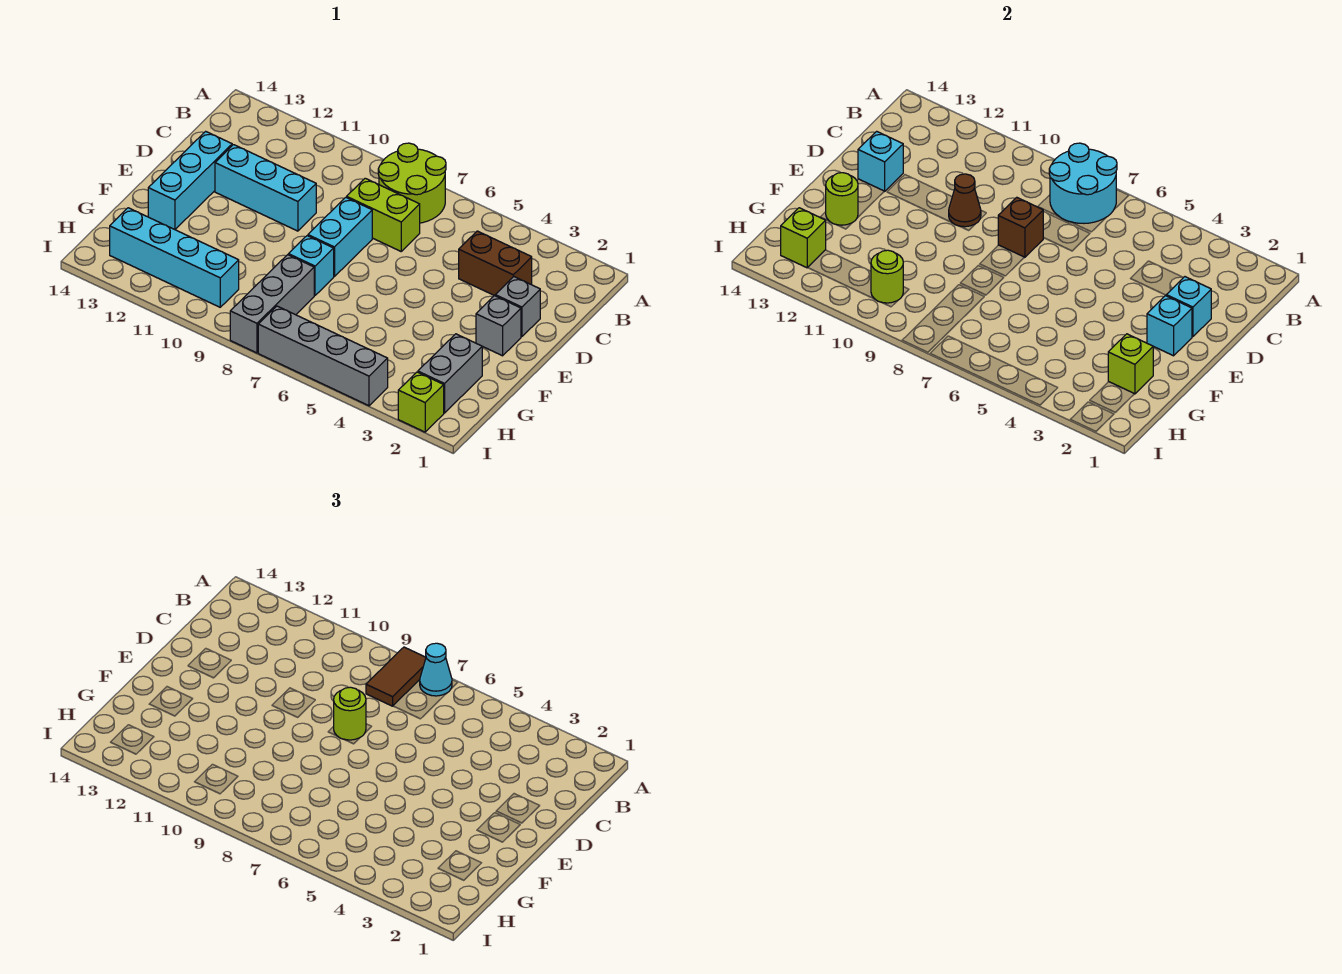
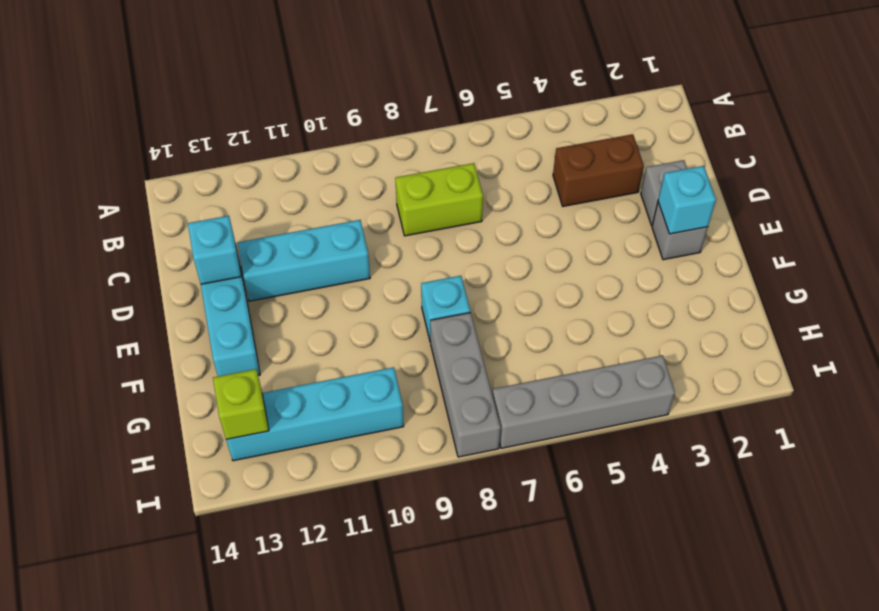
none -> lime round brick A7:B8 level 1
none -> cyan brick D8:E8 level 1
none -> grey brick G2:H2 level 1

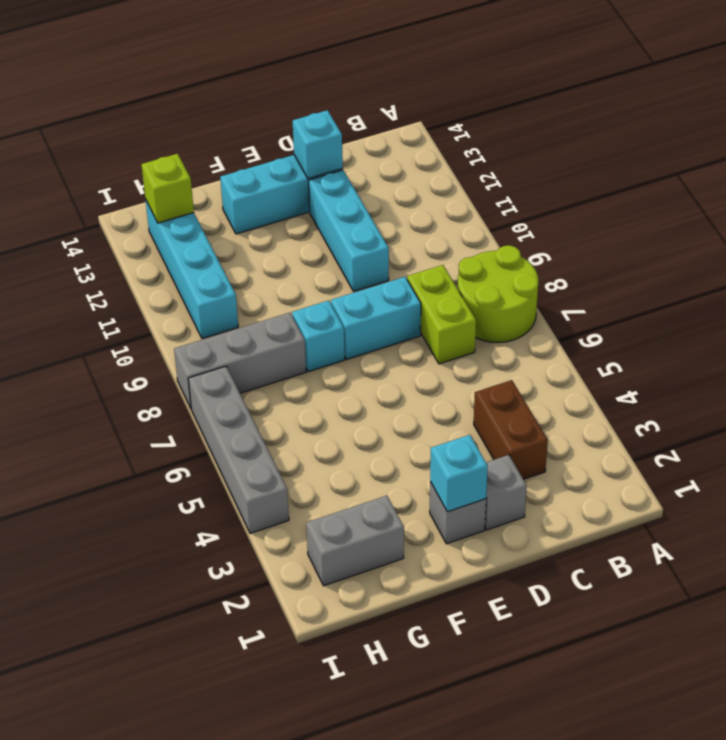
none -> lime brick I2 level 1
none -> cyan round brick A7:B8 level 2
none -> cyan brick D2 level 2

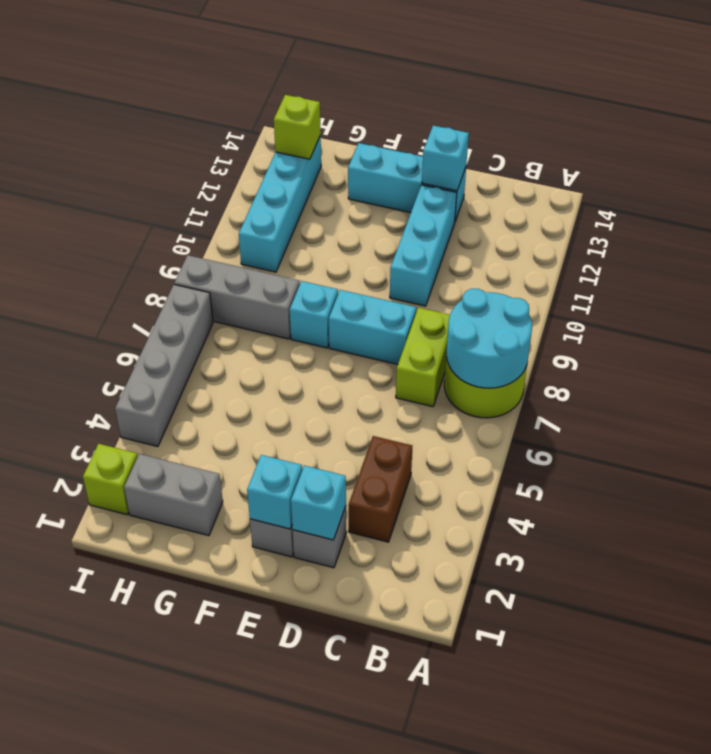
none -> brown brick D8 level 2
none -> brown cone D10 level 2
none -> lime round brick F13 level 2

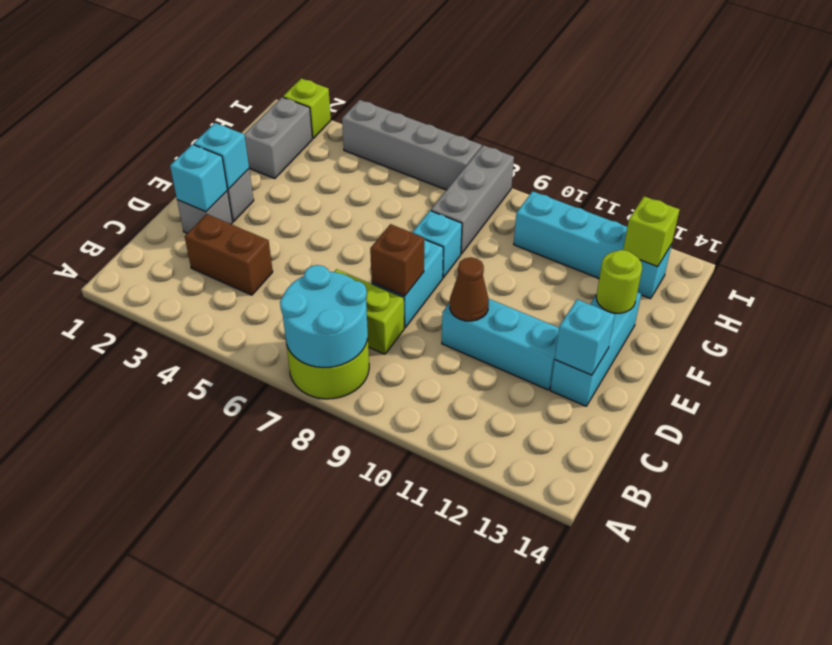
none -> lime brick G2 level 2
none -> lime round brick H10 level 2
none -> cyan cone A7 level 3

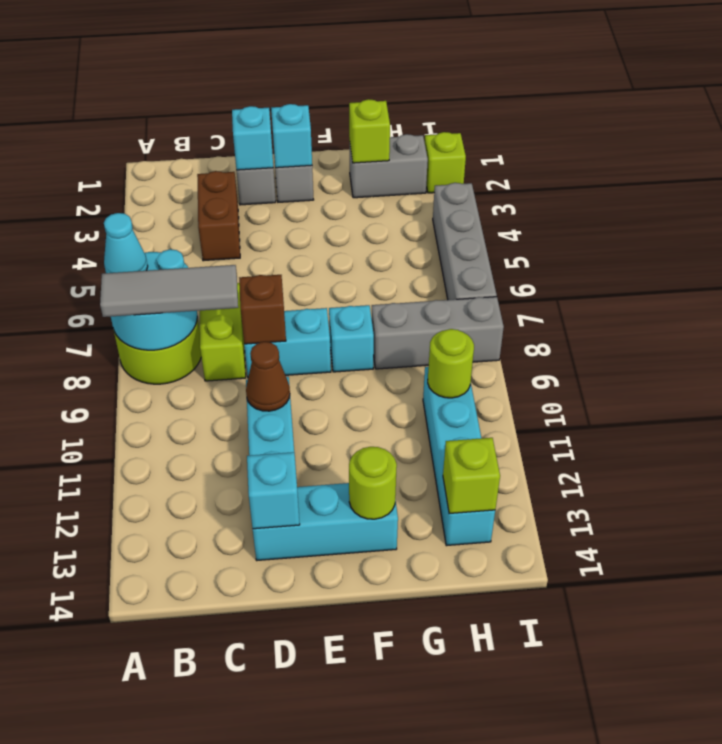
grey tile A8:C8 level 3 -> brown tile A8:B8 level 3
none -> lime round brick D8 level 3

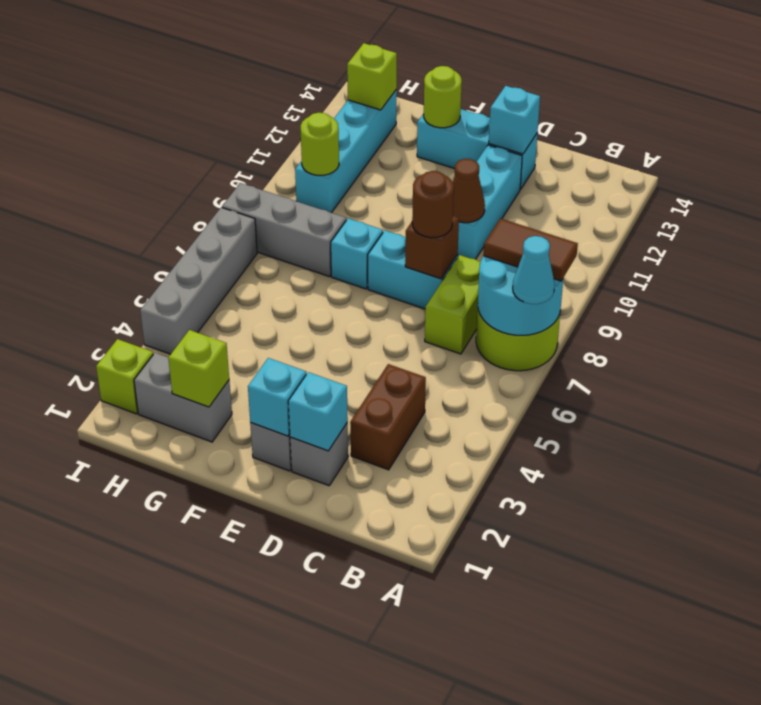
brown round brick D8 level 3 -> lime round brick D8 level 3

